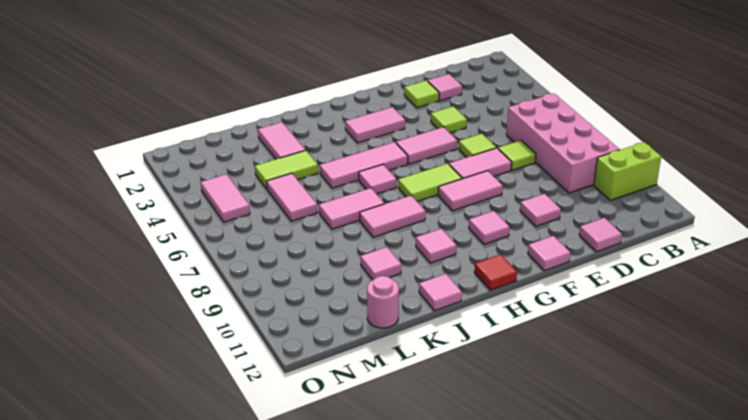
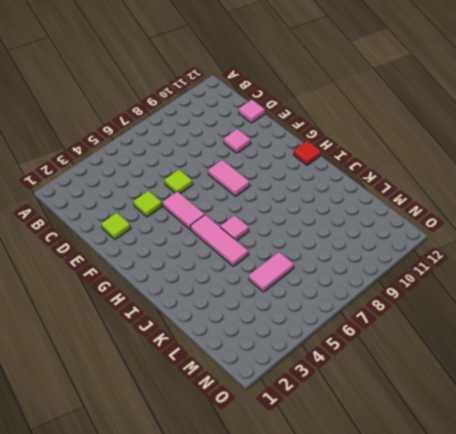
none -> lime brick A10:B10 level 1
none -> pink brick B6:C9 level 1
none -> pink tile D2 level 1

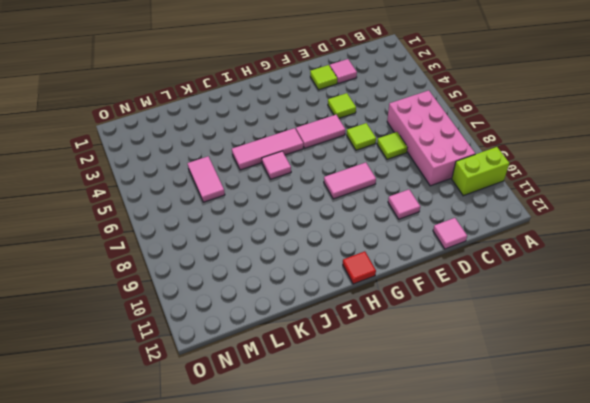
none -> pink tile E7:F7 level 1
none -> pink tile F12 level 1
none -> pink tile G3:H3 level 1

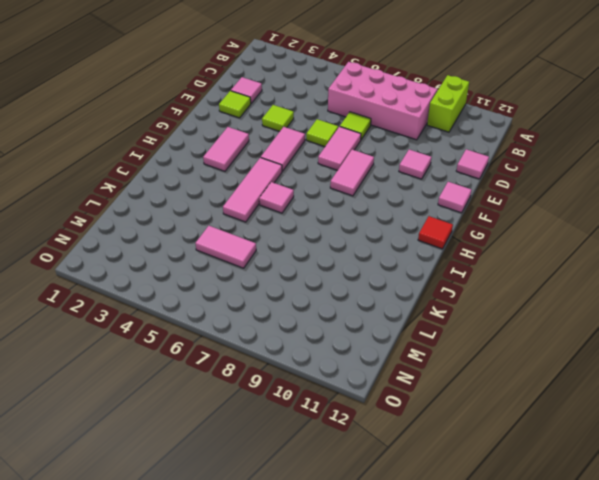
none -> lime tile G7:H7 level 1
none -> pink tile G10 level 1
none -> pink tile I8:J8 level 1

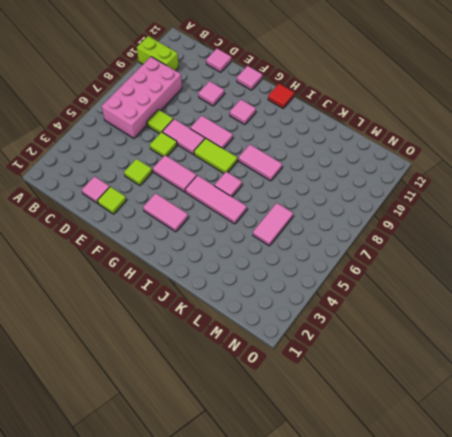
none -> pink tile I10 level 1
none -> pink tile J7:K7 level 1
none -> pink tile J12 level 1

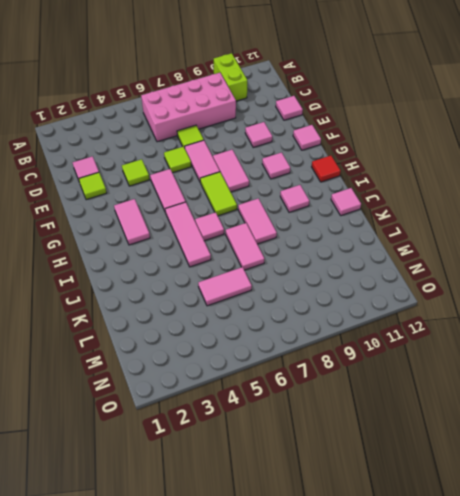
none -> pink tile K2:K3 level 1
none -> lime tile K4:L4 level 1
none -> pink tile K10 level 1

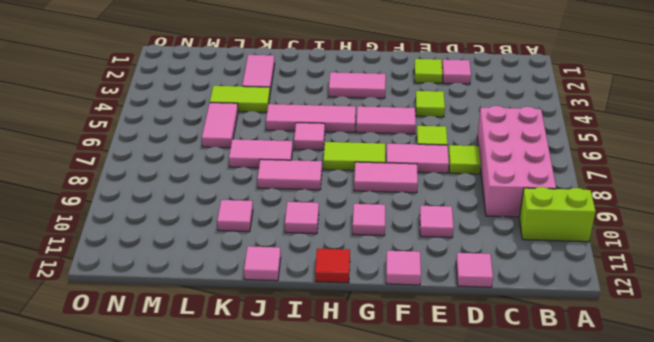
none -> pink round brick L12 level 1
none -> pink tile N4:N5 level 1

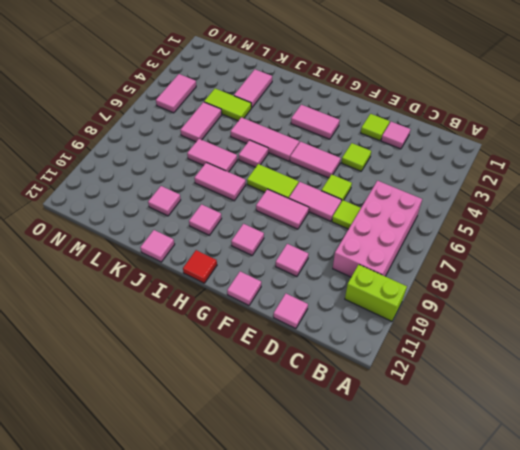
none -> pink round brick L12 level 1

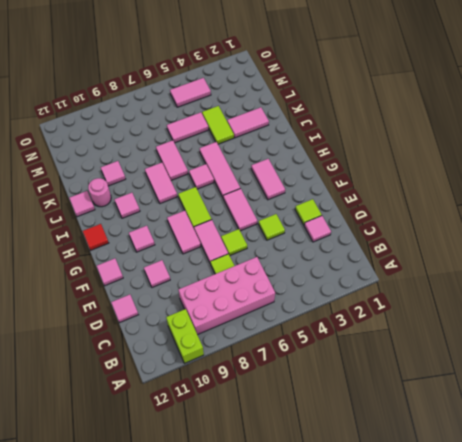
pink round brick J11 level 1 -> pink round brick L12 level 1

